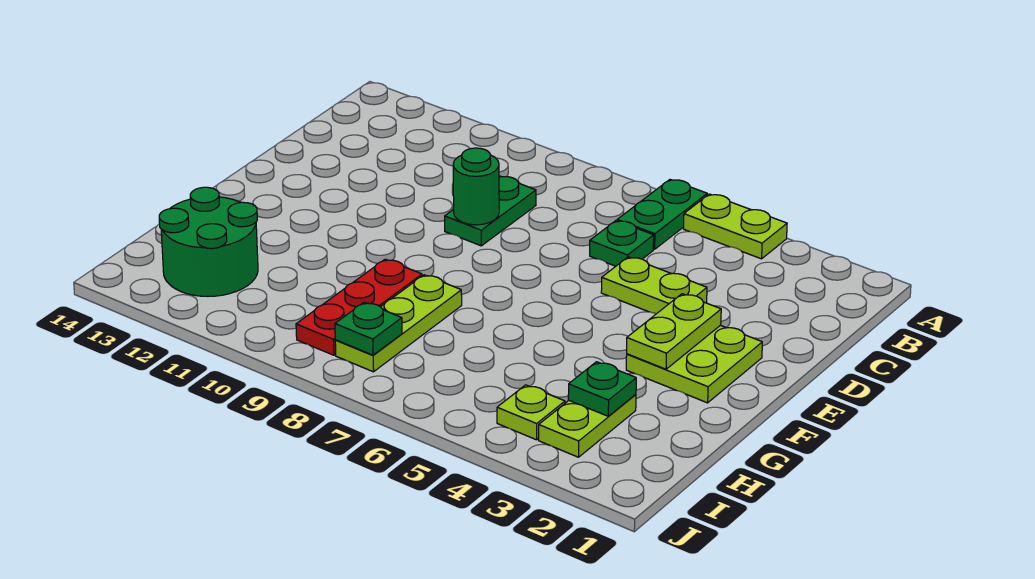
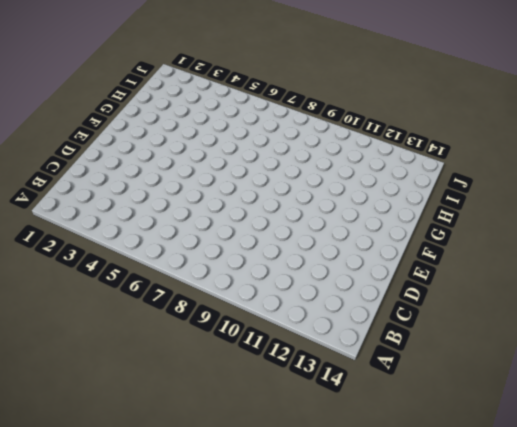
none -> lime plate A4:A5 level 1
none -> green plate A6:B6 level 1
none -> green plate C6 level 1

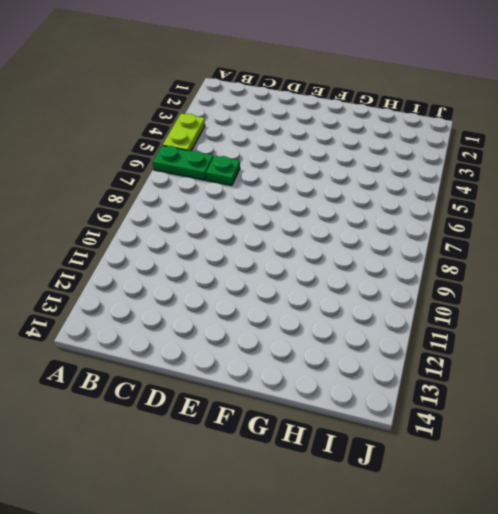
none -> green plate C9:D9 level 1
none -> lime plate D4:D5 level 1
none -> lime plate E2:F3 level 1

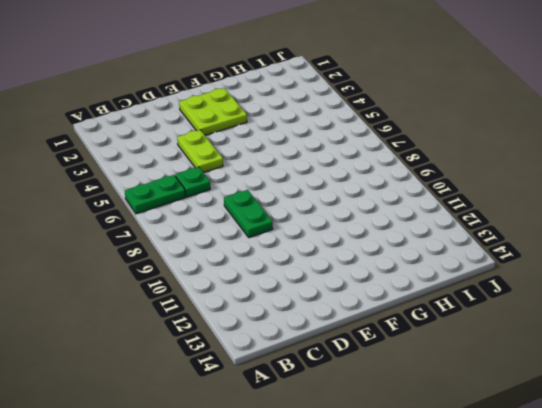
green plate D8:D9 level 1 -> green plate C9:D9 level 1
none -> lime plate A4:A5 level 1
none -> lime plate G8:I8 level 1
none -> red plate G9:I9 level 1

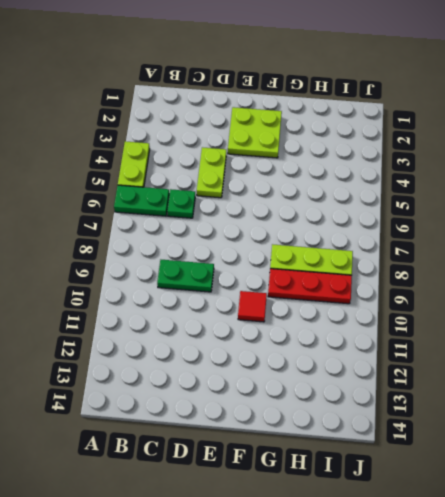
red tile F10 level 1 -> none
none -> lime plate H3:I3 level 1
none -> green round brick H12:I13 level 1
none -> lime plate I4 level 1

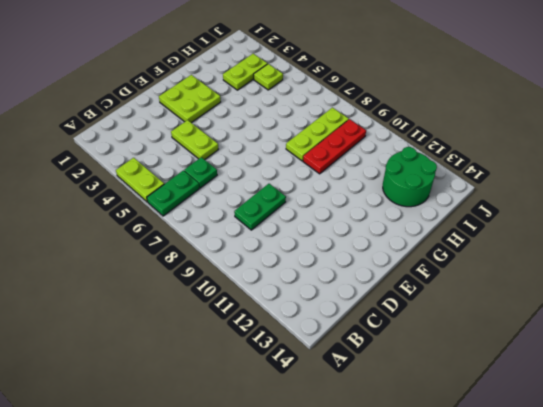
none -> green round brick D9 level 2
none -> lime plate E3:F3 level 2
none -> green plate H3 level 2

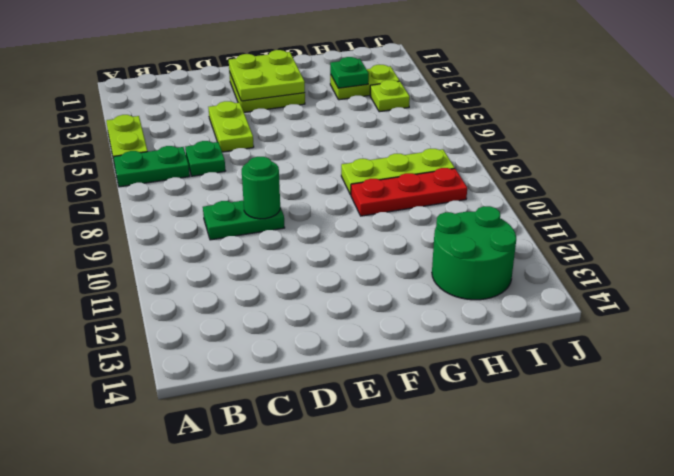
lime plate E2:F3 level 2 -> lime plate E3:F3 level 2
none -> green plate I8 level 2

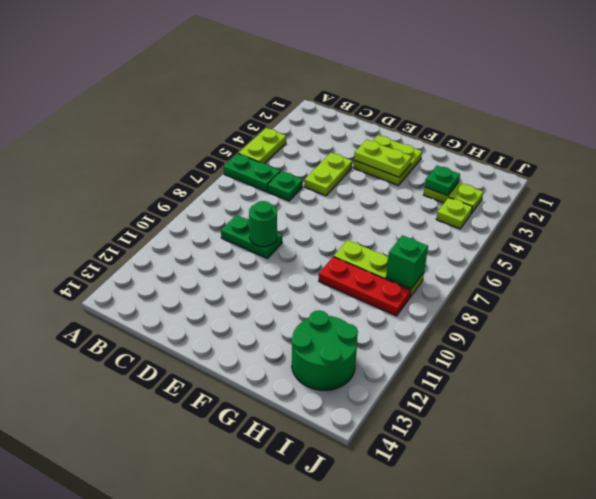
green brick I8 level 2 -> green plate I8 level 2

